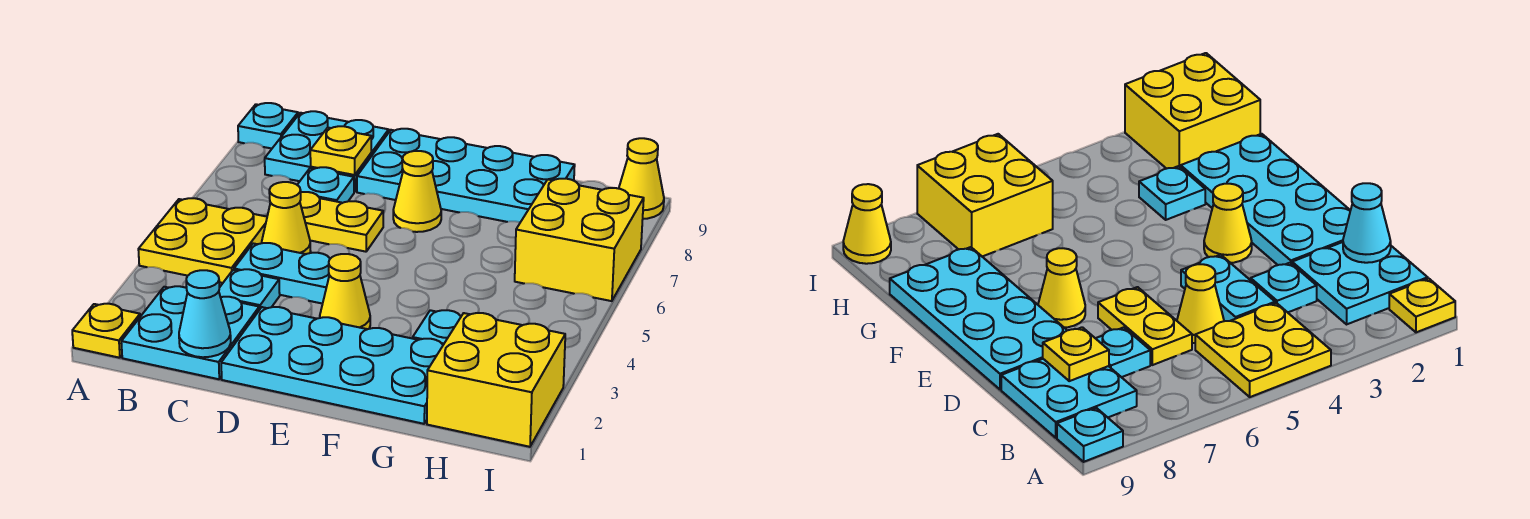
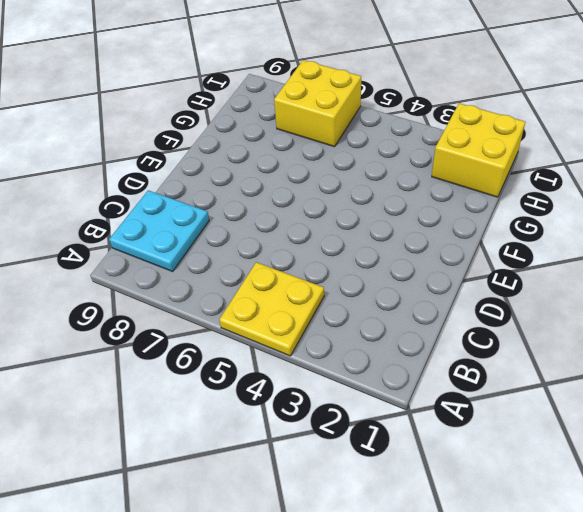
none -> yellow plate A1 level 1
none -> cyan plate A9 level 1
none -> cyan plate B1:C2 level 1

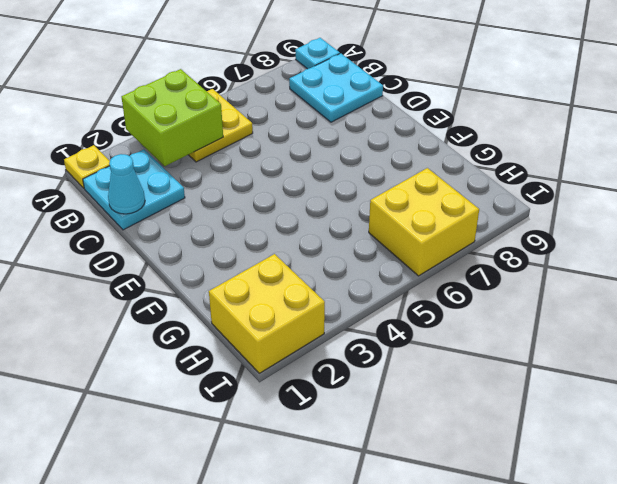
lime brick A3:B4 level 2 -> none
none -> cyan plate C3 level 1
none -> cyan plate C4:D4 level 1
none -> yellow cone C5 level 1

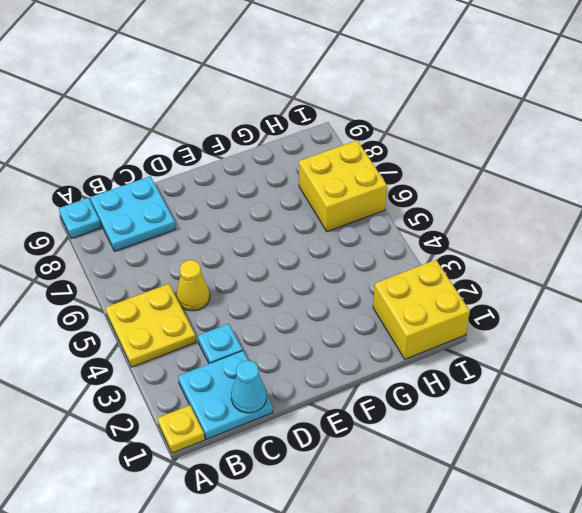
none -> cyan plate C4:D4 level 1
none -> yellow plate C6:D6 level 1
none -> cyan plate C7 level 1

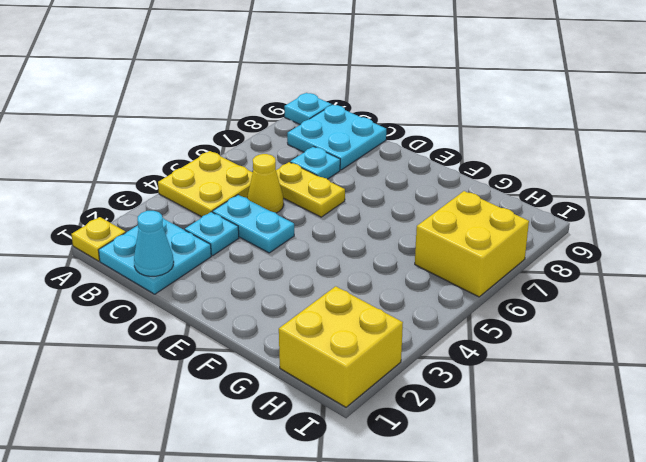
none -> cyan plate D1:G2 level 1
none -> cyan plate D8:G9 level 1
none -> yellow cone E3 level 1

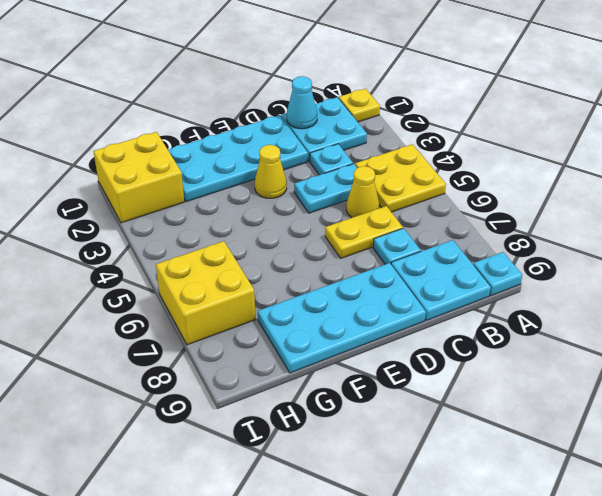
none -> yellow cone E7 level 1
none -> cyan plate G3 level 1
none -> yellow cone I9 level 1

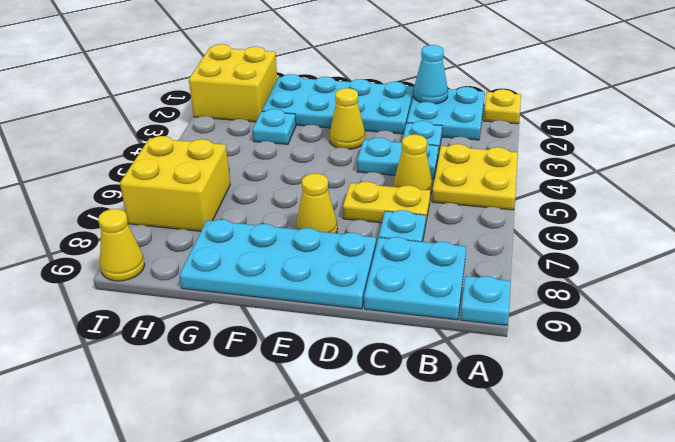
none -> yellow plate C8 level 2

